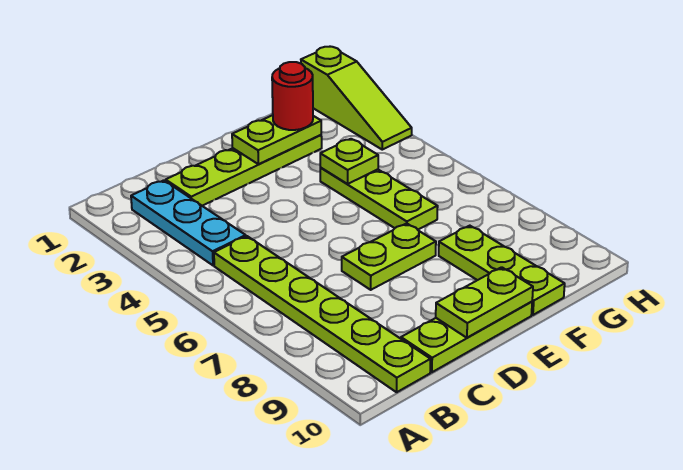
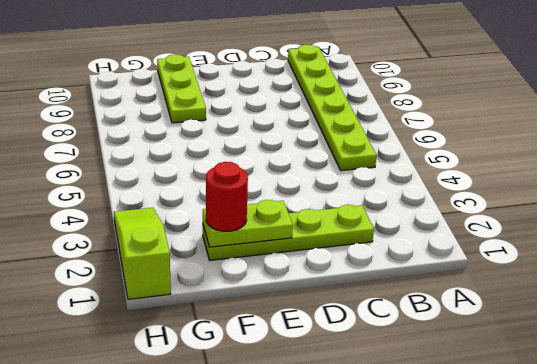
none -> cyan plate B2:B4 level 1
none -> lime plate C10:E10 level 1
none -> lime plate D7:E7 level 1

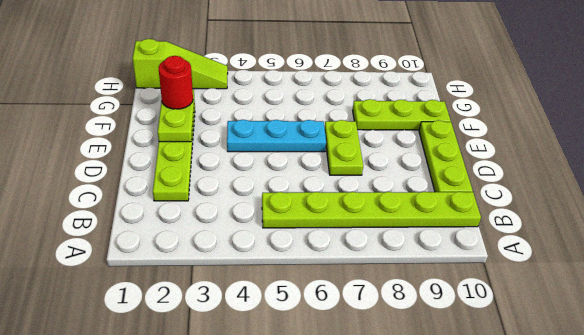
cyan plate E4:E6 level 1 -> cyan plate B2:B4 level 1
none -> lime plate F4:F6 level 1
none -> lime plate D10:E10 level 2
none -> lime plate F4 level 2

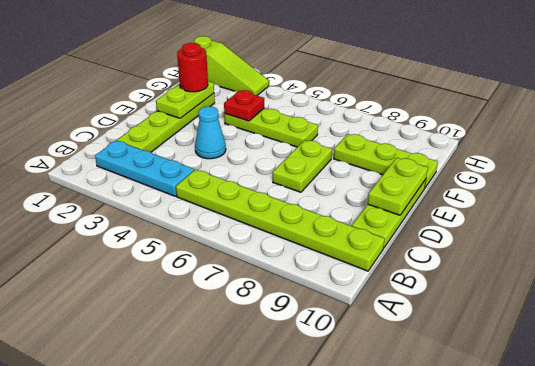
cyan cone D4 level 1 -> none
red plate F4 level 2 -> lime plate F4 level 2

